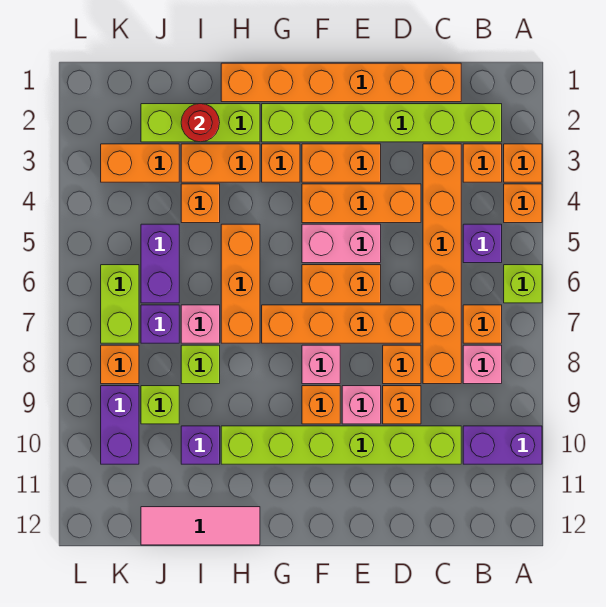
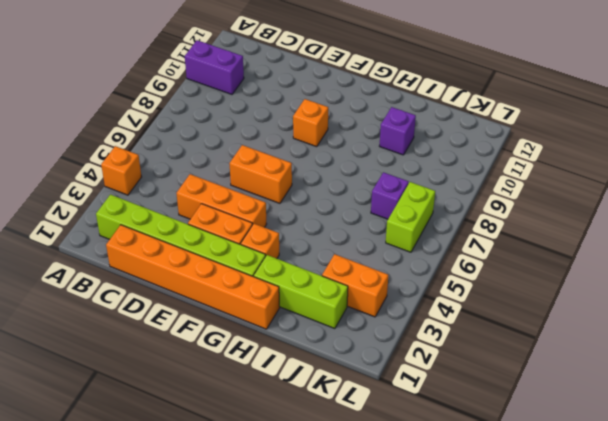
none -> orange brick A3 level 1
none -> lime brick A6 level 1
none -> orange brick B3 level 1
none -> purple brick B5 level 1

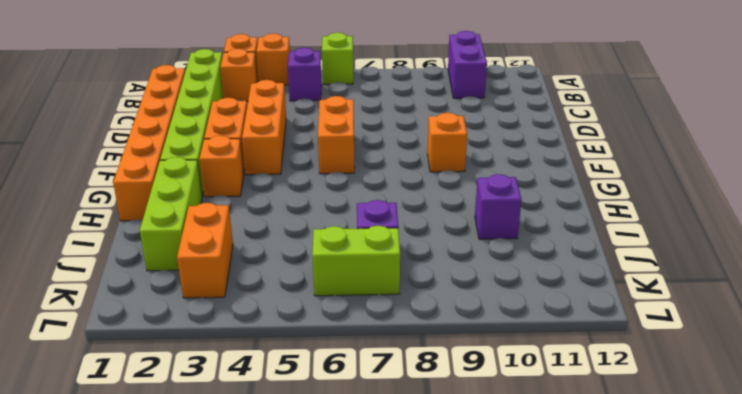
none -> orange brick B7 level 1
none -> pink brick B8 level 1
none -> orange brick C3:C8 level 1
none -> lime brick C10:H10 level 1

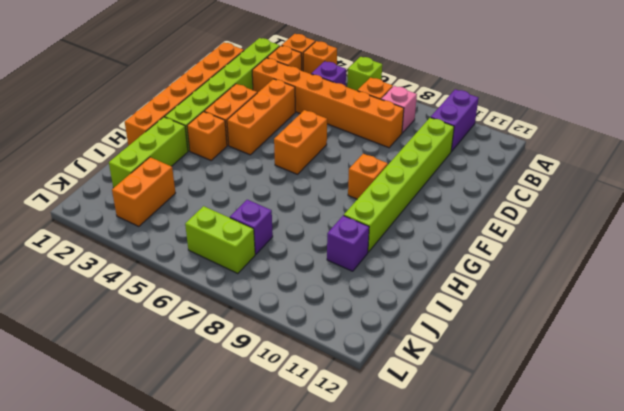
none -> orange brick D7:G7 level 1
none -> orange brick D8 level 1
none -> orange brick D9 level 1
none -> pink brick E5:F5 level 1

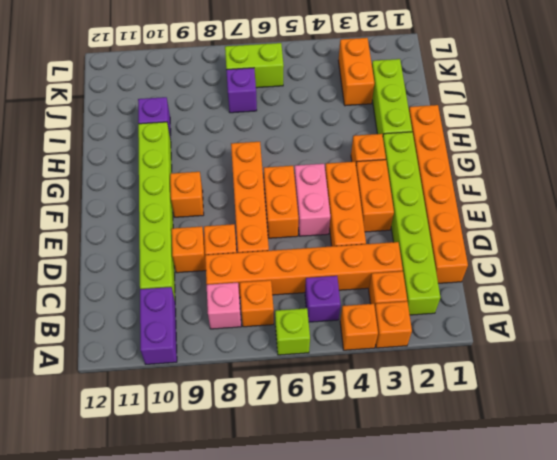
none -> pink brick E9 level 1
none -> pink brick F8 level 1
none -> orange brick H3:I3 level 1
none -> orange brick H5:H7 level 1

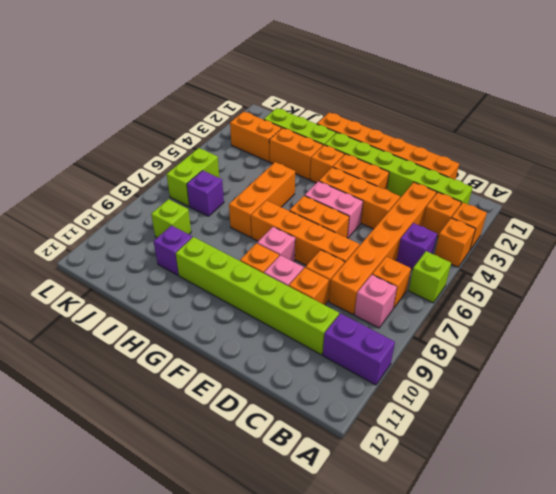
none -> pink tile H12:J12 level 1
none -> orange brick I4 level 1
none -> pink brick I7 level 1
none -> lime brick I8 level 1

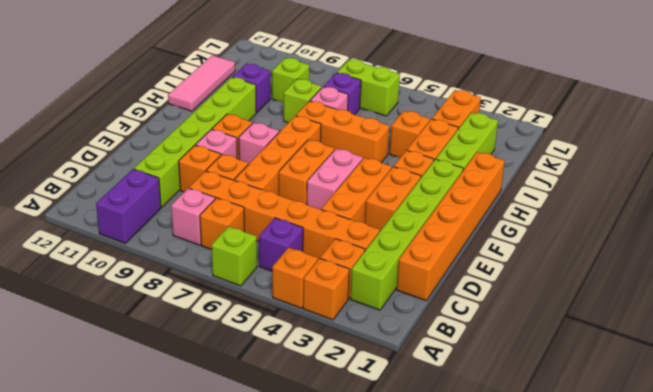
none -> purple brick J5:J6 level 1
none -> orange brick K8 level 1
none -> purple brick K9:K10 level 1
none -> red round brick I2 level 2

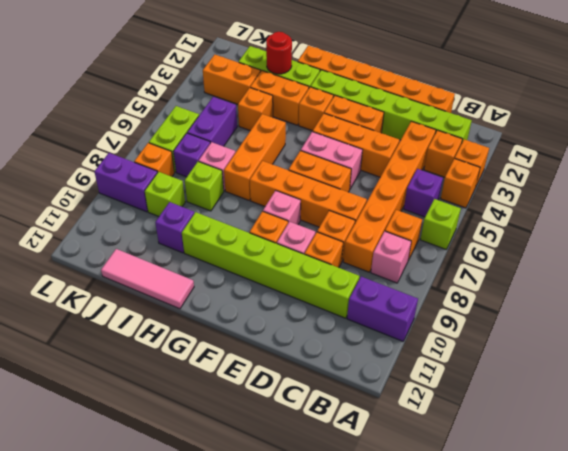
purple brick K9:L9 level 1 -> purple brick K9:K10 level 1

